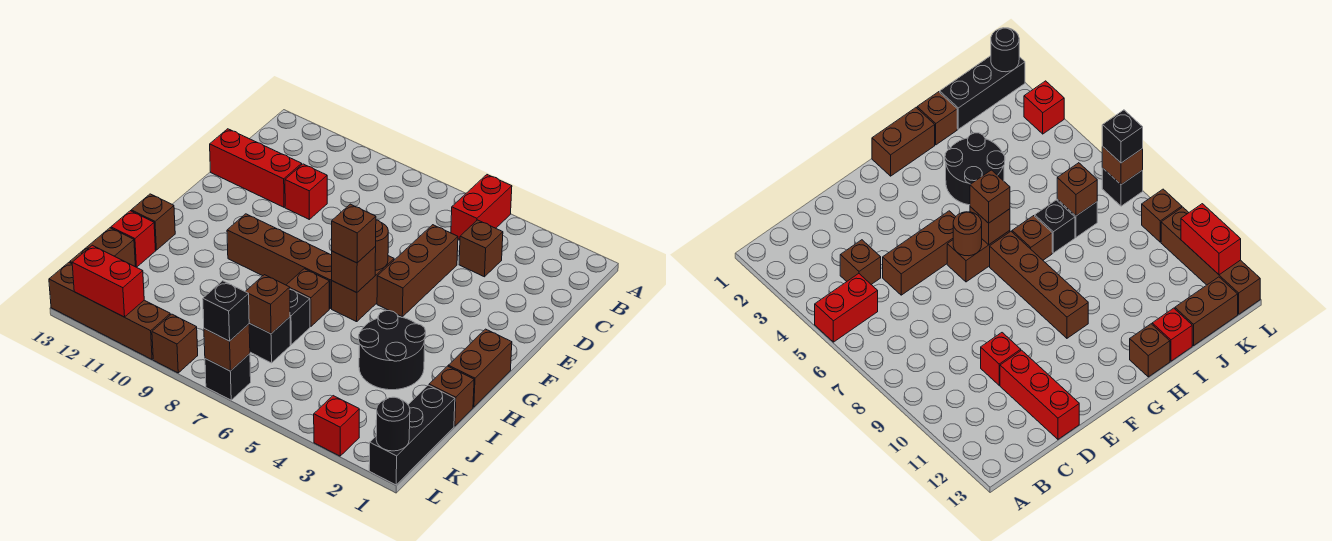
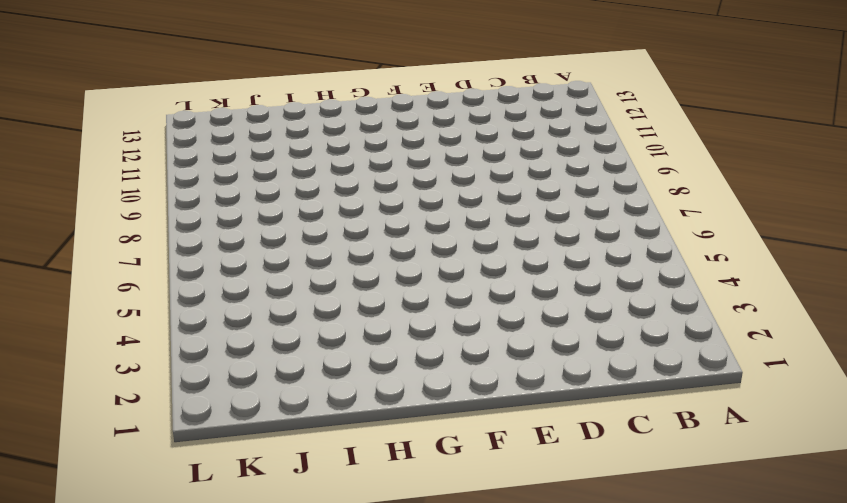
none -> red brick A5:B5 level 1
none -> brown brick C4 level 1
none -> brown brick D5:F5 level 1

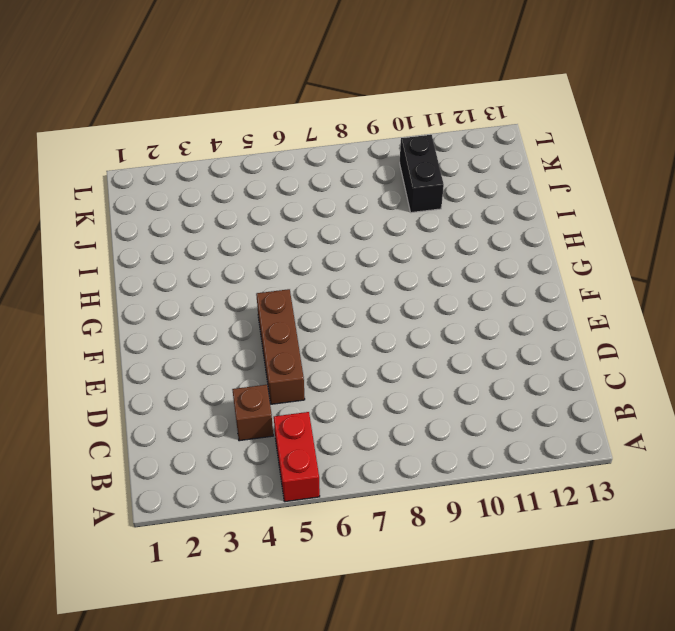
black brick J10:K10 level 1 -> none
none -> red brick D10 level 1
none -> red brick D11:D13 level 1
none -> brown brick F6:G6 level 1

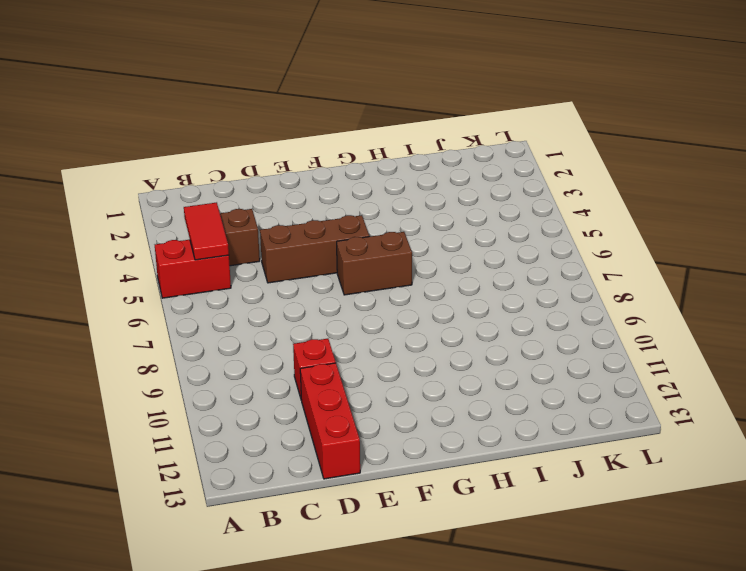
red tile B4:B5 level 2 -> none
none -> brown brick G1:H1 level 1
none -> brown brick G7:G10 level 1
none -> black round brick H3:I4 level 1

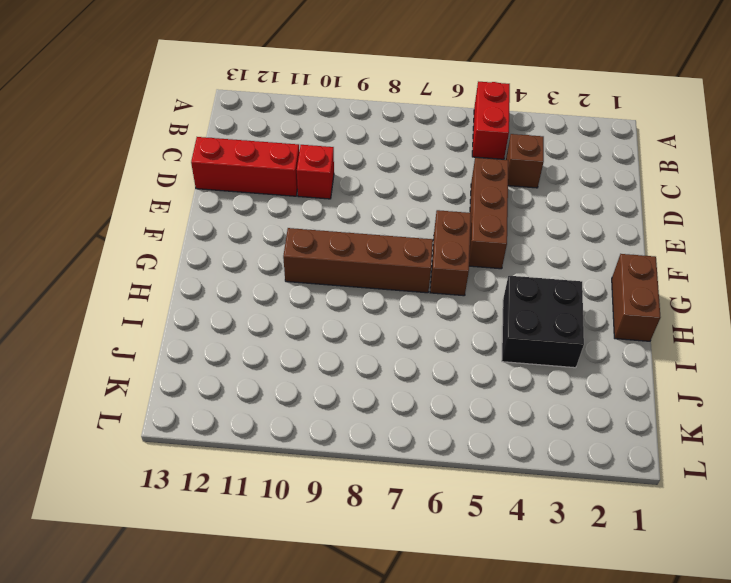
black brick H3:I4 level 1 -> black round brick H3:I4 level 1
none -> brown brick H7 level 1
none -> brown brick H13 level 1
none -> brown brick I1 level 1

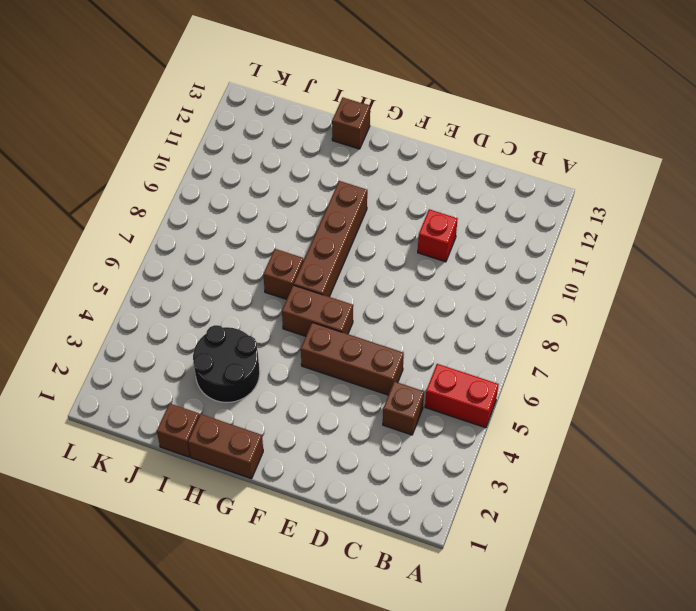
none -> red brick D11:D13 level 1
none -> black brick I7 level 1
none -> red brick I13 level 1

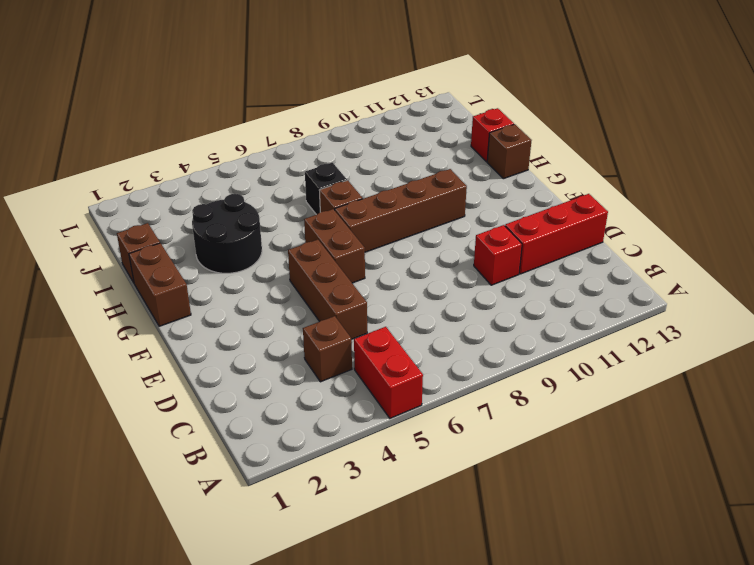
none -> black brick J1:L1 level 1
none -> black brick J7 level 1
none -> brown brick J13:K13 level 1

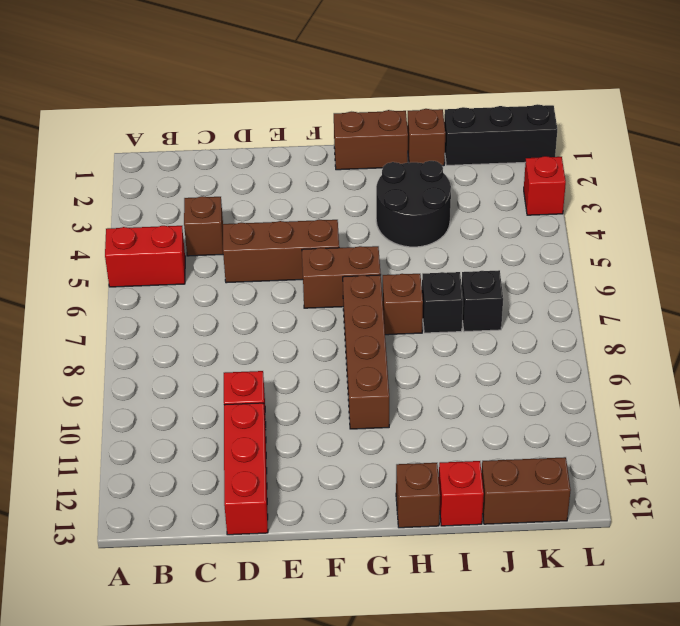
none -> black brick L7 level 1
none -> brown brick L9 level 1
none -> brown brick L10:L13 level 1

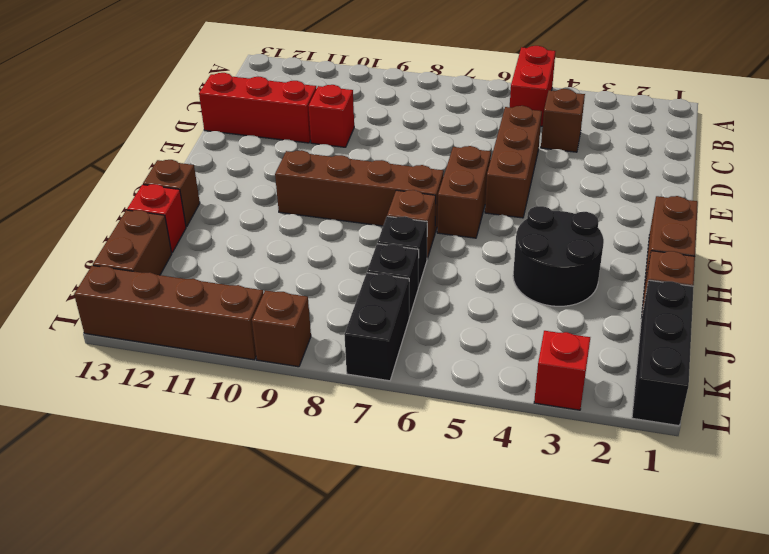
black brick K7:L7 level 1 -> black brick L7 level 1
none -> brown round brick F6 level 2
none -> brown brick G6 level 2
none -> brown brick J7 level 2

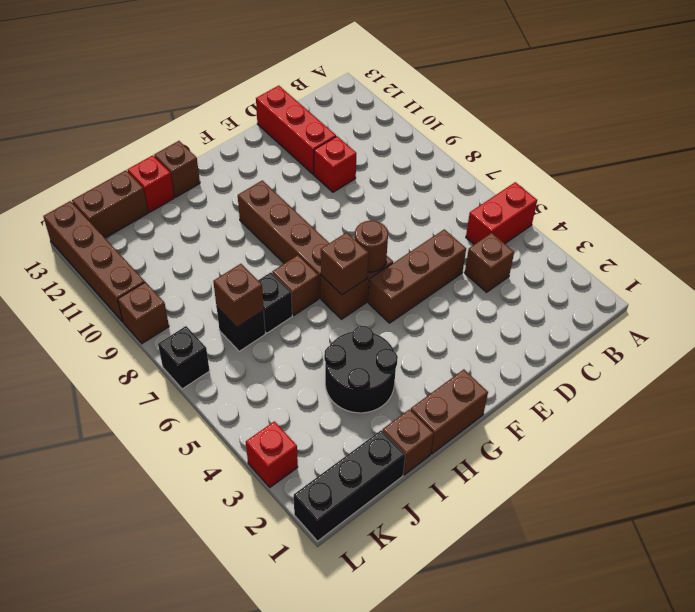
none -> black round brick L1 level 2
none -> brown brick L7 level 2
none -> red brick L11:L12 level 2

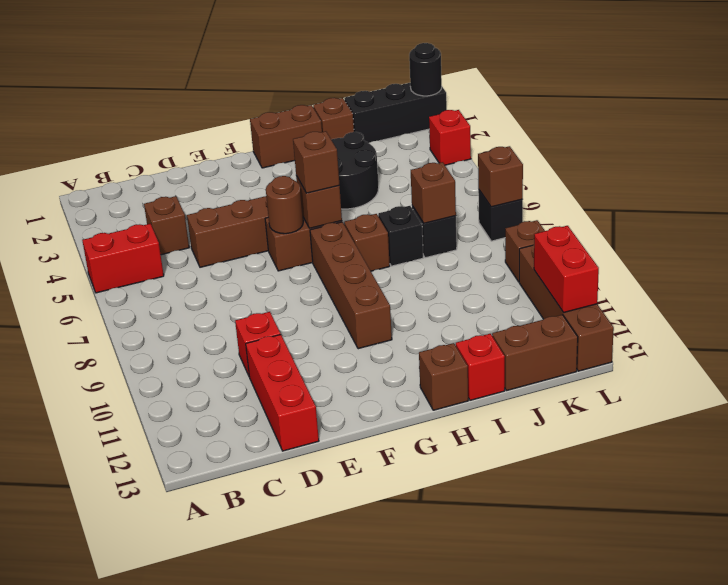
none -> black brick L7 level 3

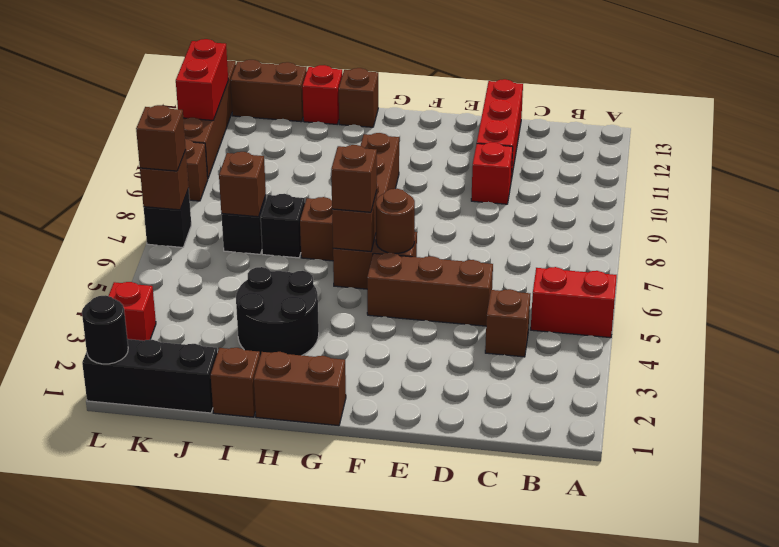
brown brick L7 level 3 -> black brick L7 level 3

